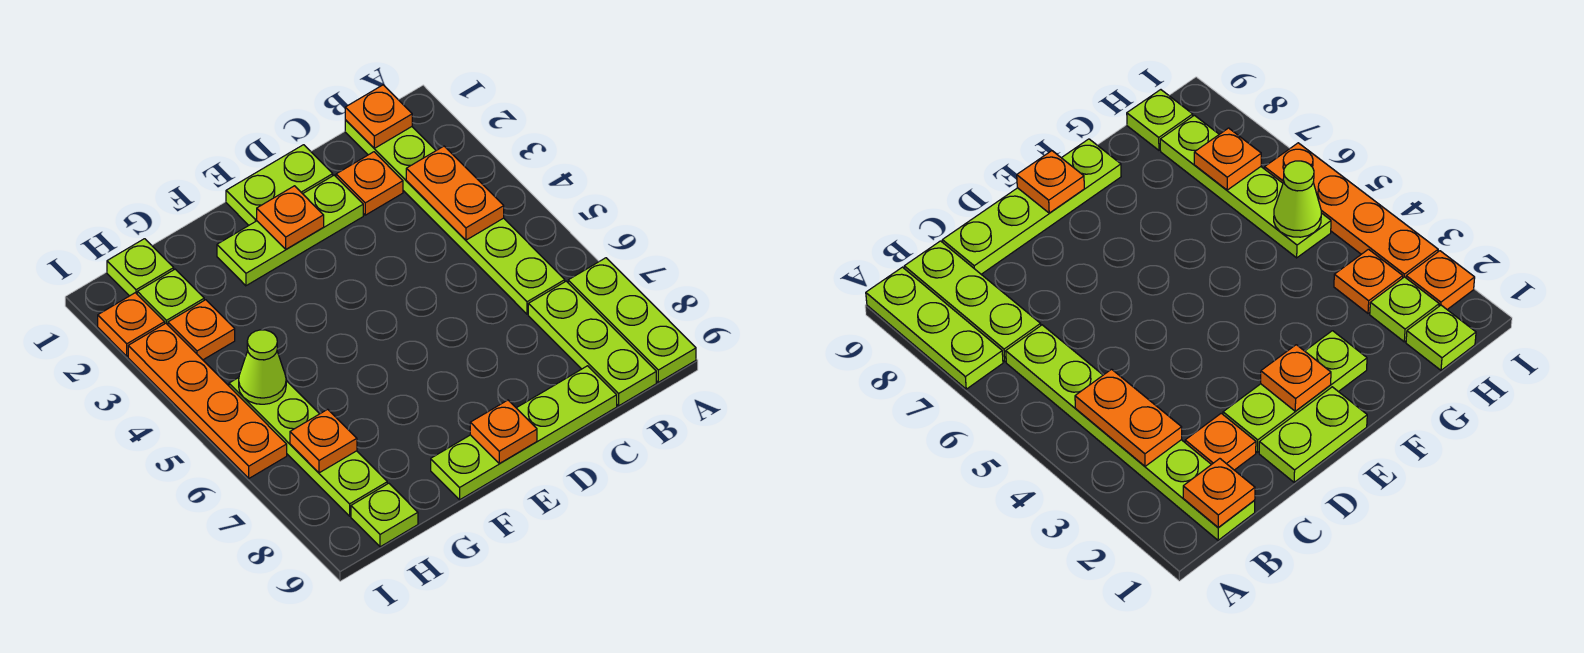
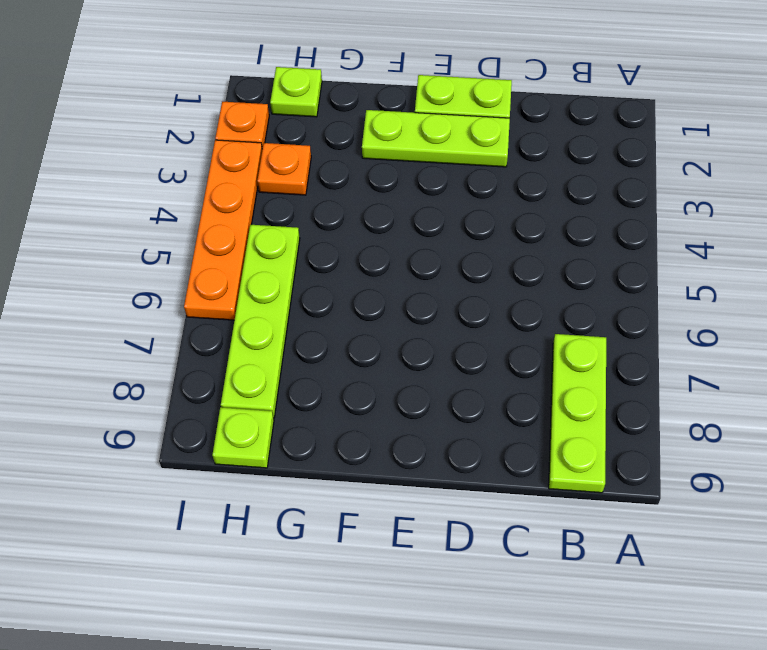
none -> lime plate A7:A9 level 1
none -> lime plate B1:B6 level 1
none -> orange plate C2 level 1

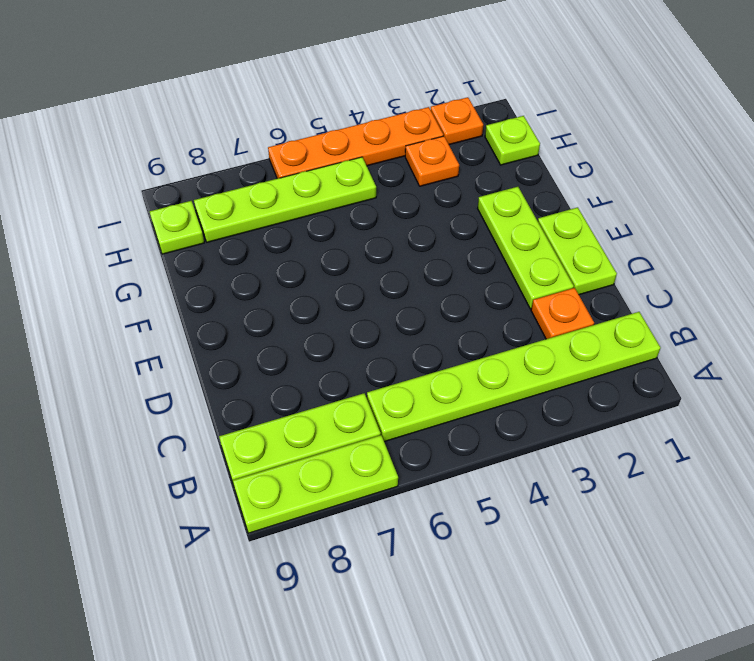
none -> lime plate C9:F9 level 1
none -> lime plate H2 level 1
none -> orange plate B1 level 2

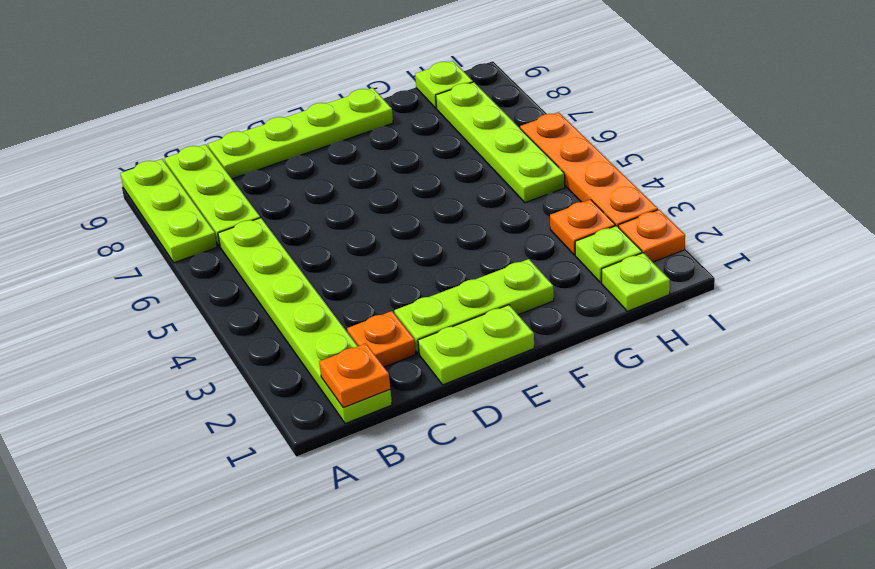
none -> orange plate B3:B4 level 2
none -> orange plate E2 level 2
none -> orange plate E9 level 2

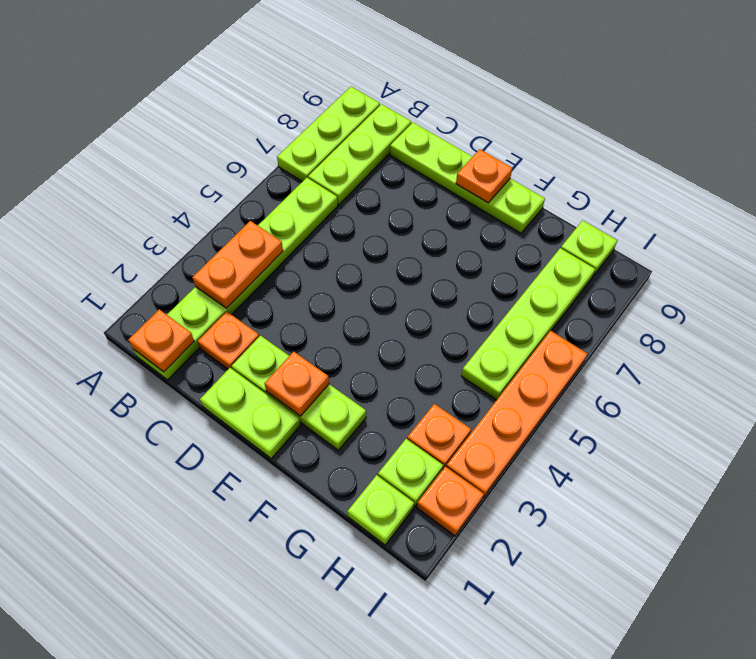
none -> lime cone H5 level 2
none -> orange plate H7 level 2

